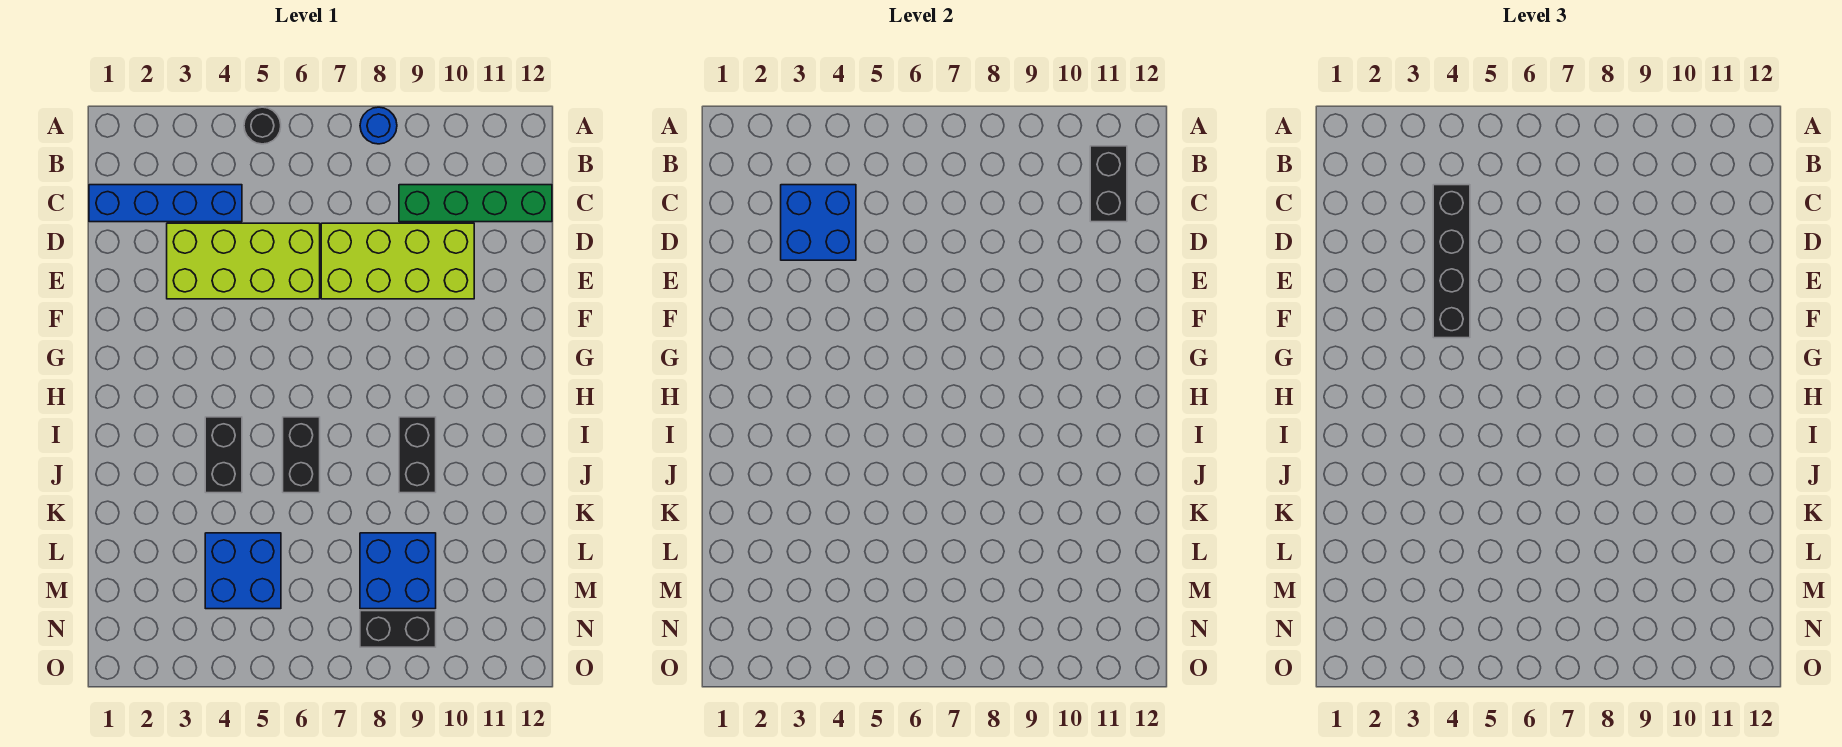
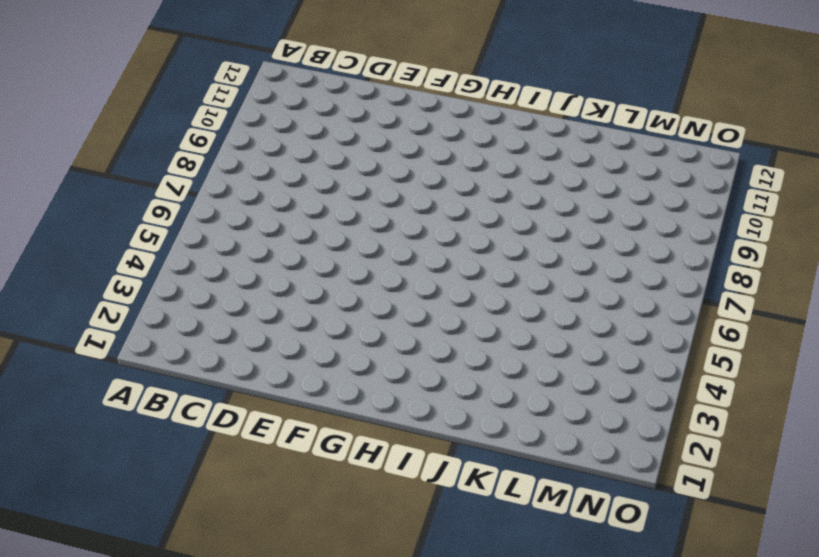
none -> black round brick A5 level 1
none -> blue round brick A8 level 1
none -> blue brick C1:C4 level 1

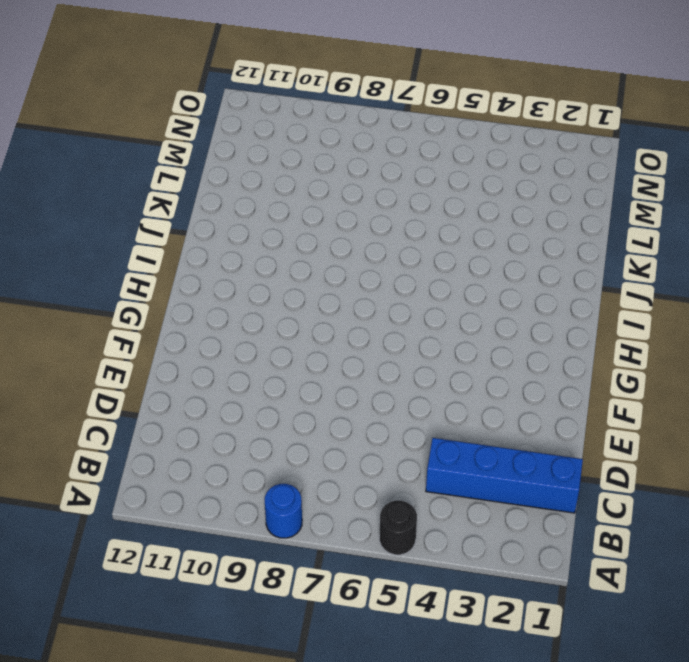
none -> green brick C9:C12 level 1
none -> lime brick D3:E6 level 1
none -> lime brick D7:E10 level 1

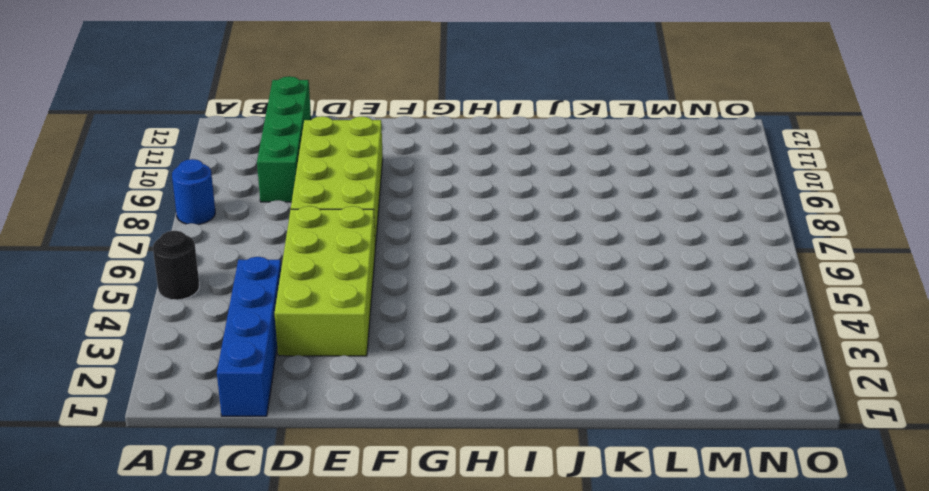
none -> black brick I4:J4 level 1
none -> black brick I6:J6 level 1
none -> black brick I9:J9 level 1

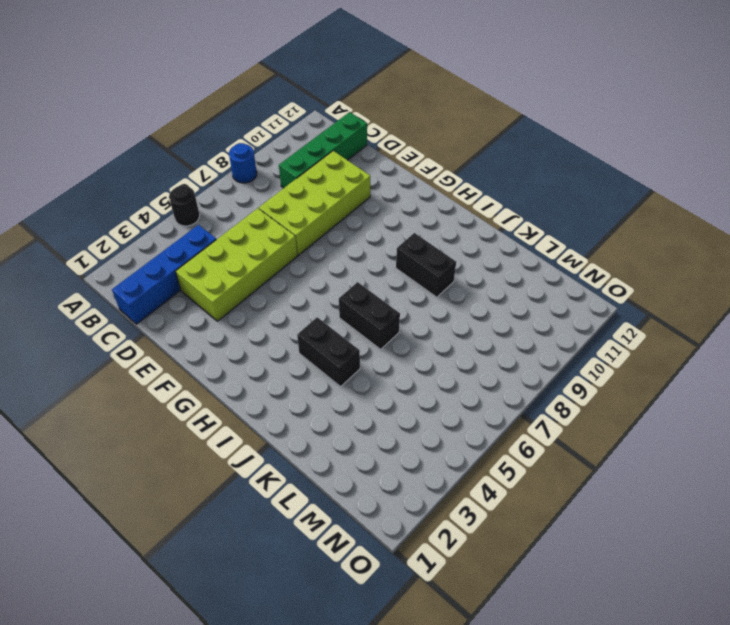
none -> blue brick L4:M5 level 1
none -> blue brick L8:M9 level 1
none -> black brick N8:N9 level 1

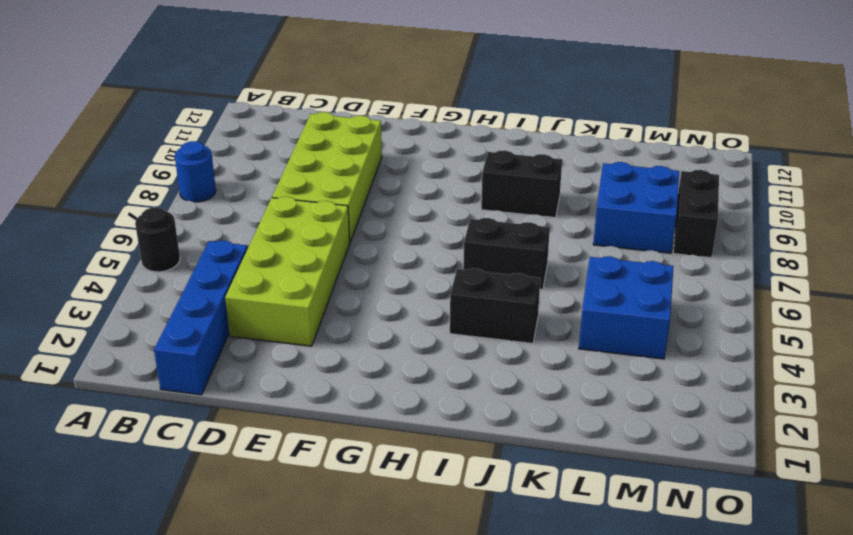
none -> green brick C9:C12 level 1
none -> black brick B11:C11 level 2
none -> blue brick C3:D4 level 2

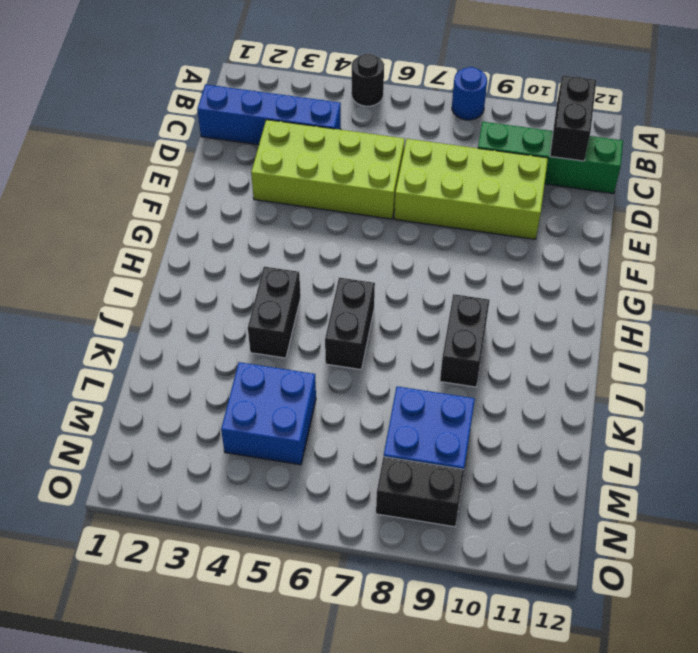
none -> blue brick C3:D4 level 2
none -> black brick C4:F4 level 3

